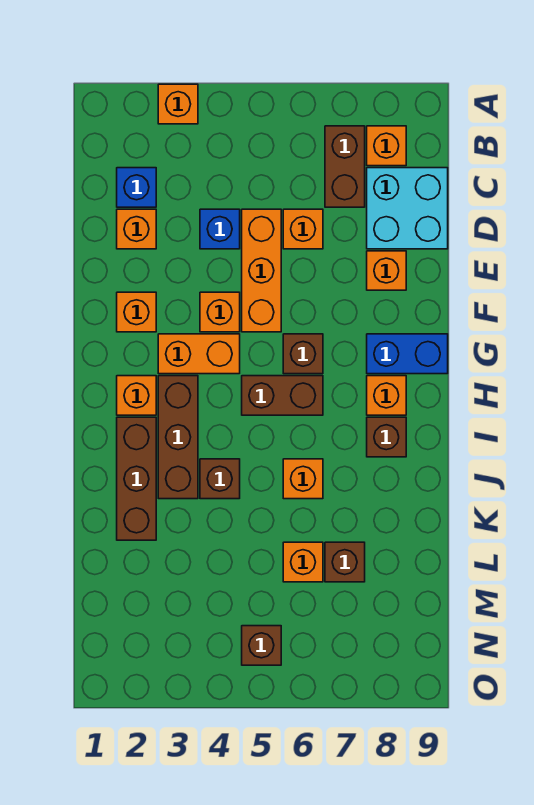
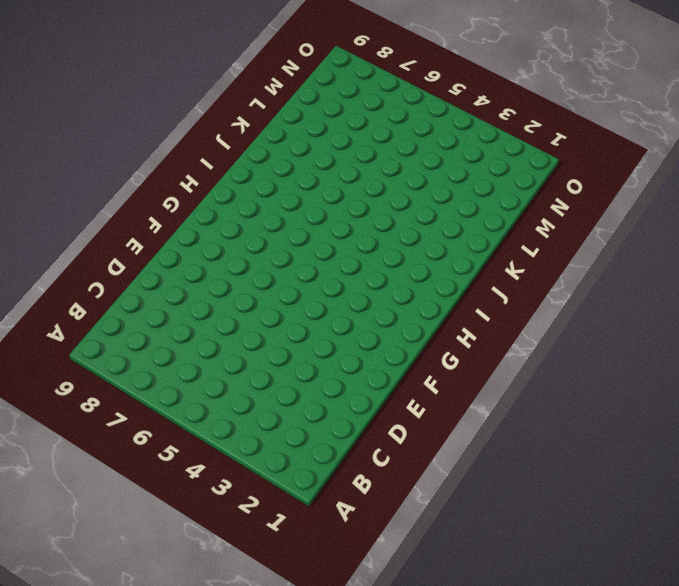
none -> orange brick A3 level 1
none -> brown brick B7:C7 level 1
none -> orange brick B8 level 1

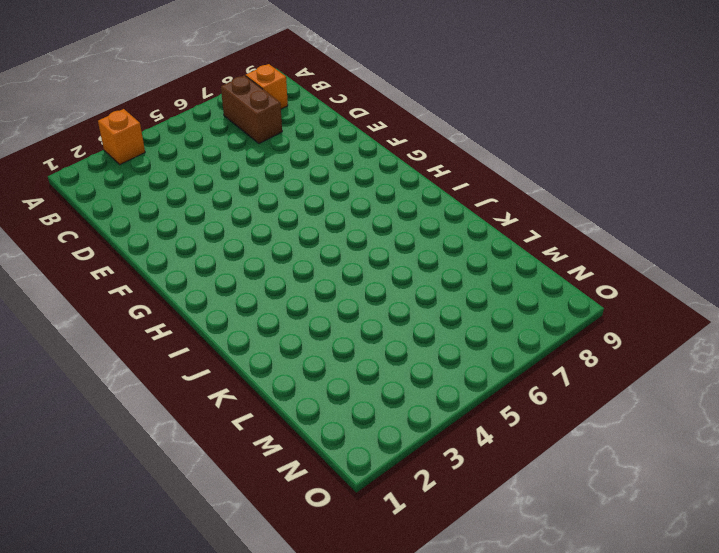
none -> blue brick C2 level 1
none -> cyan brick C8:D9 level 1
none -> orange brick D2 level 1

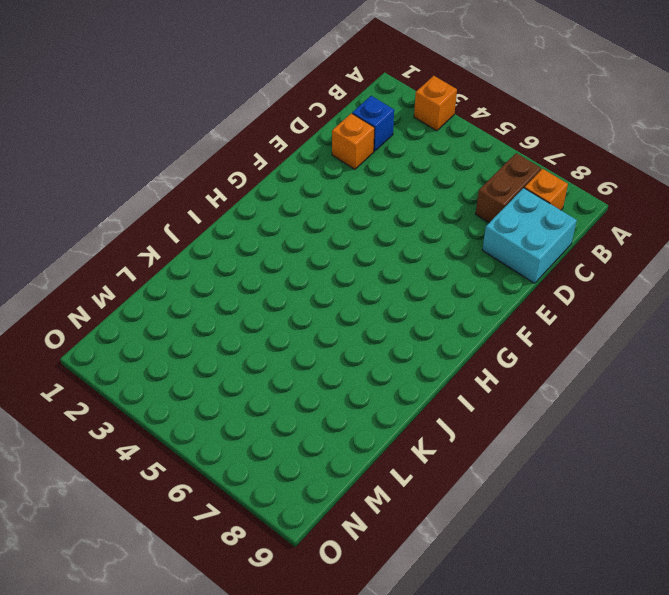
none -> blue brick D4 level 1
none -> orange brick D5:F5 level 1
none -> orange brick D6 level 1

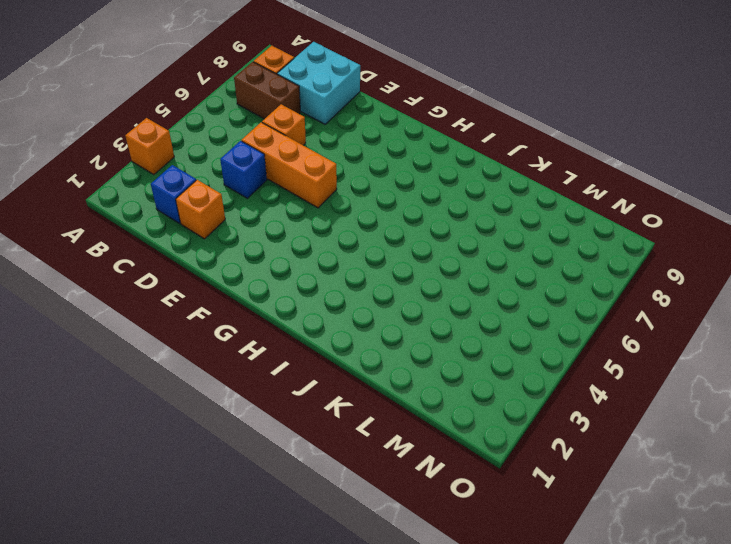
none -> orange brick E8 level 1
none -> orange brick F2 level 1
none -> orange brick F4 level 1

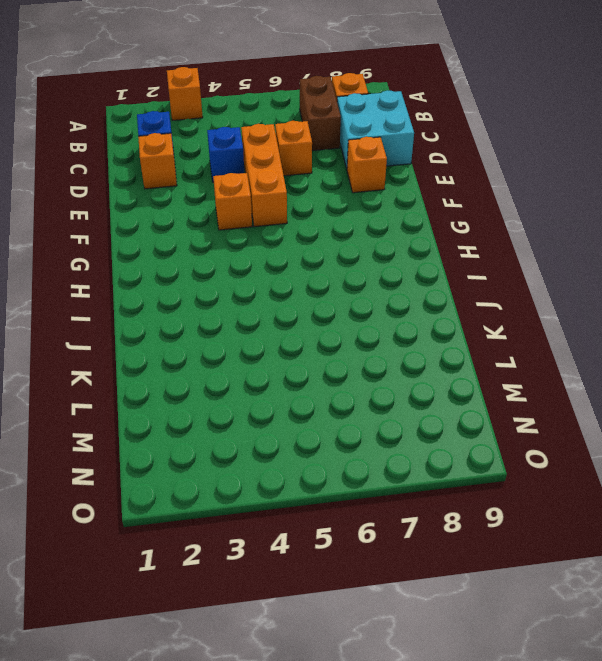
none -> orange brick F2 level 1
none -> orange brick G3:G4 level 1
none -> brown brick G6 level 1

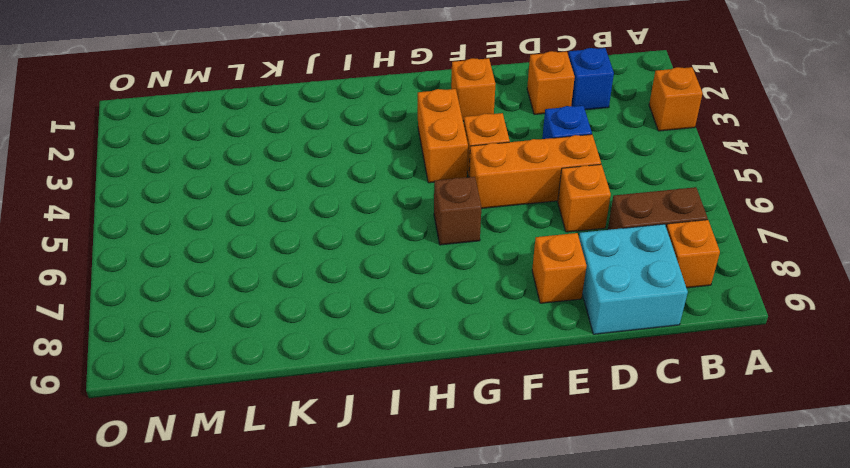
none -> blue brick G8:G9 level 1
none -> orange brick H2 level 1
none -> brown brick H3:J3 level 1

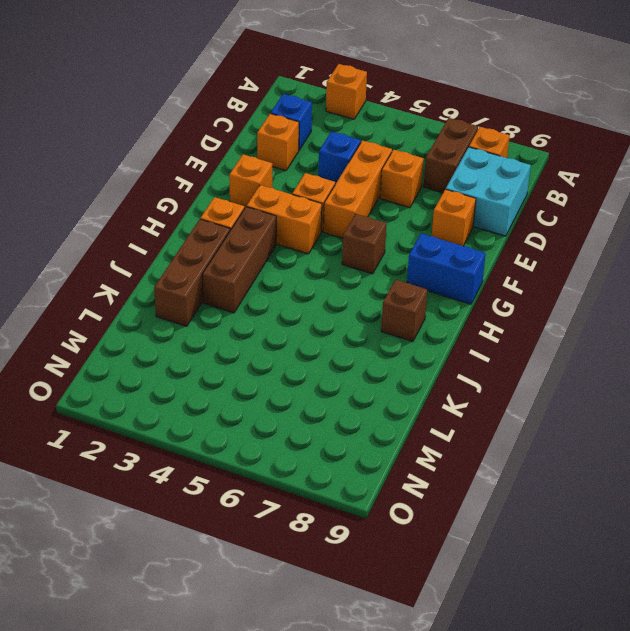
none -> brown brick H5:H6 level 1
none -> orange brick H8 level 1
none -> brown brick J4 level 1

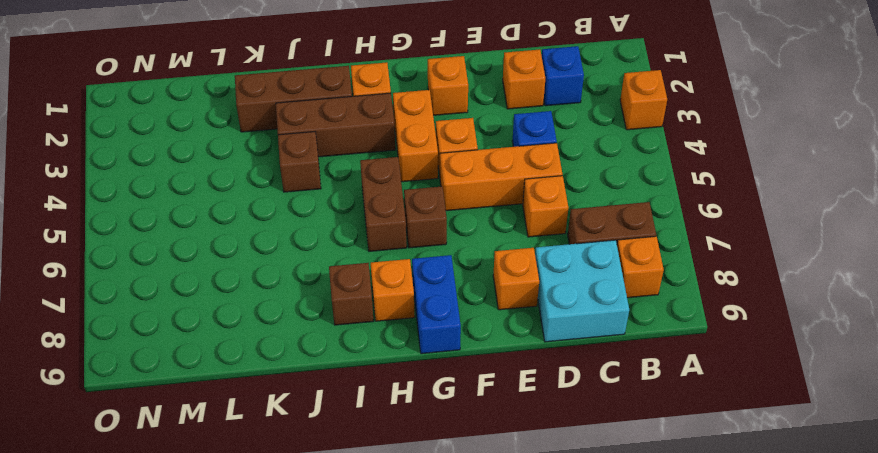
none -> orange brick J6 level 1
none -> orange brick L6 level 1
none -> brown brick L7 level 1

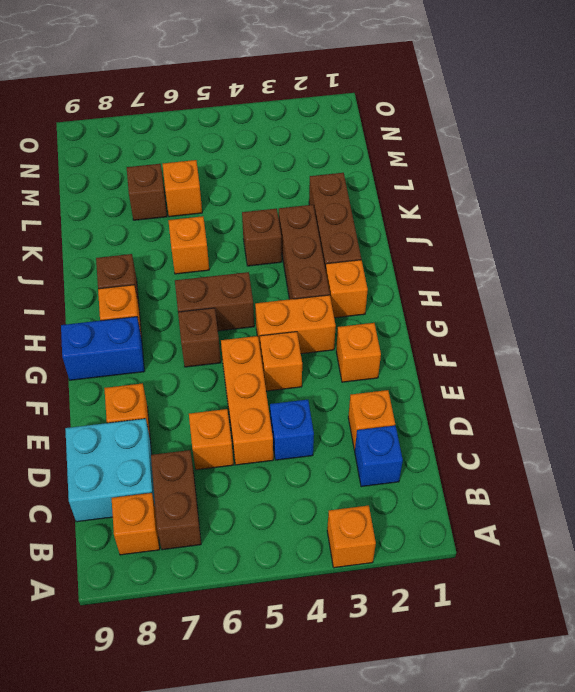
none -> brown brick N5 level 1

